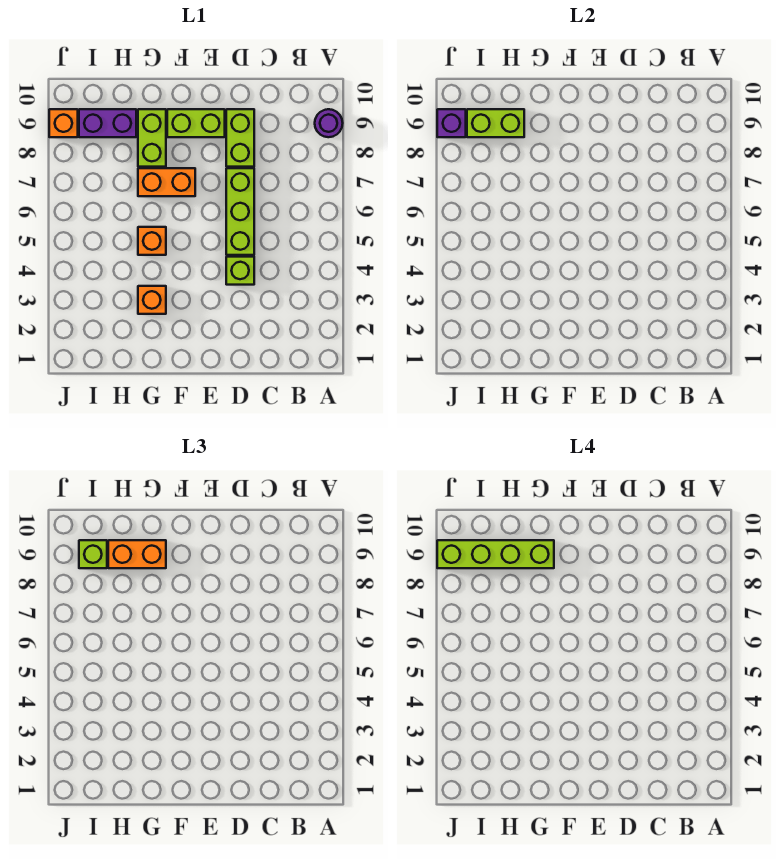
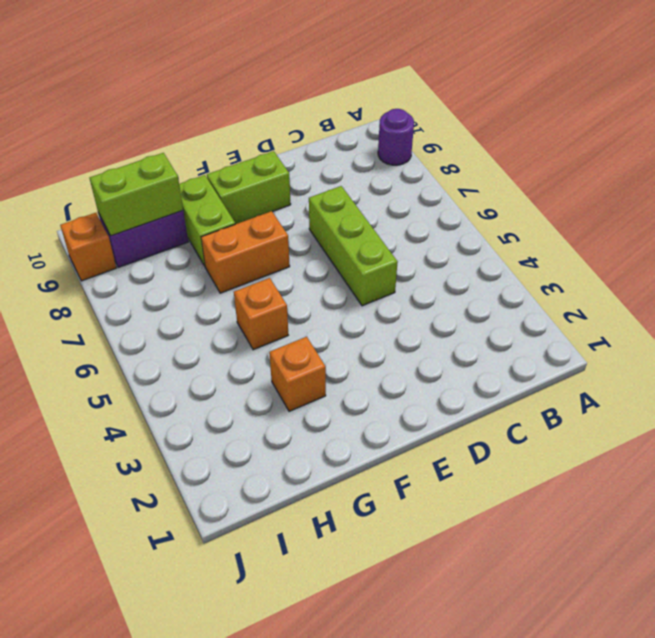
none -> lime brick D4 level 1
none -> lime brick D8:D9 level 1
none -> purple brick J9 level 2

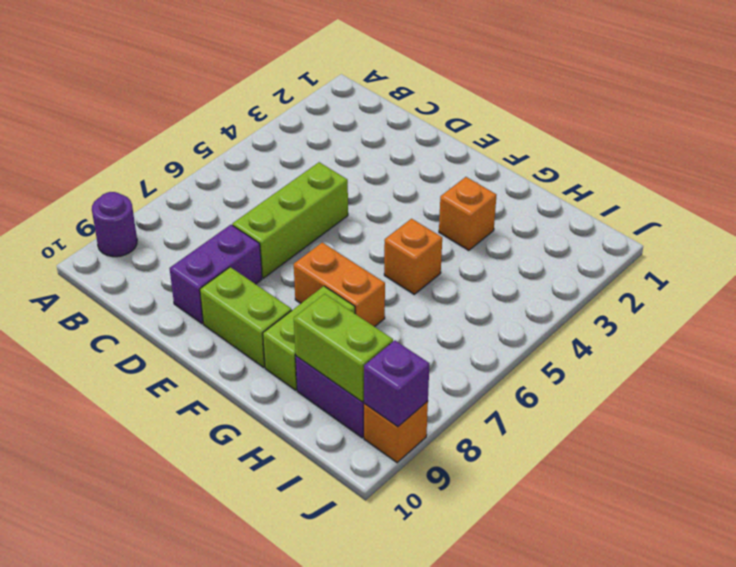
purple brick D8:D9 level 1 -> lime brick D8:D9 level 1
none -> lime brick D4 level 1
none -> orange brick G9:H9 level 3
none -> lime brick I9 level 3

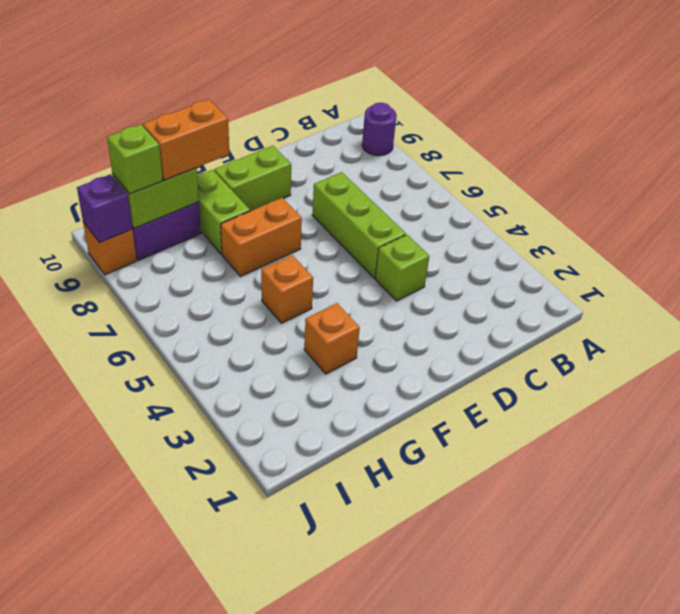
none -> lime brick D8:D9 level 1
none -> lime brick G9:J9 level 4

